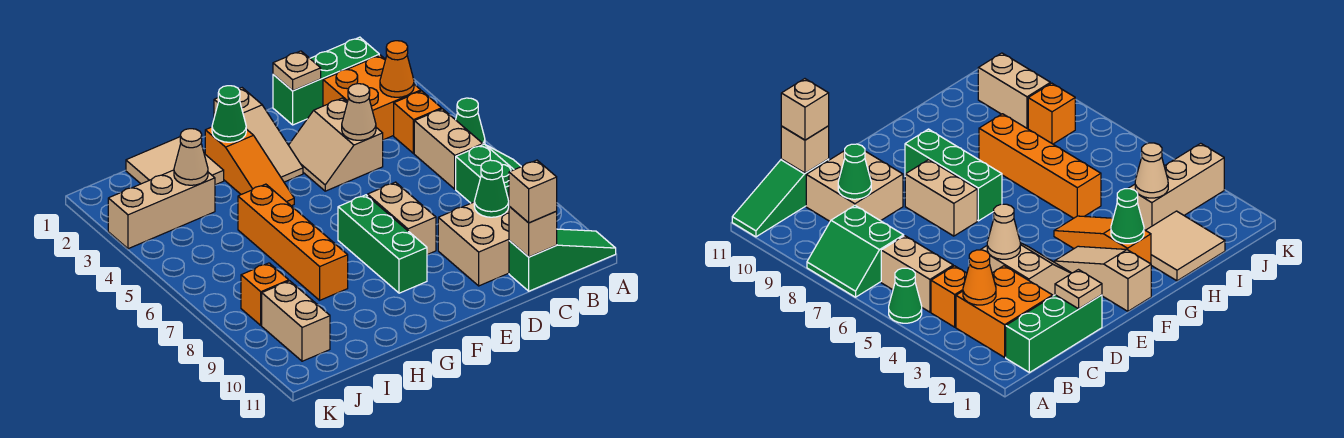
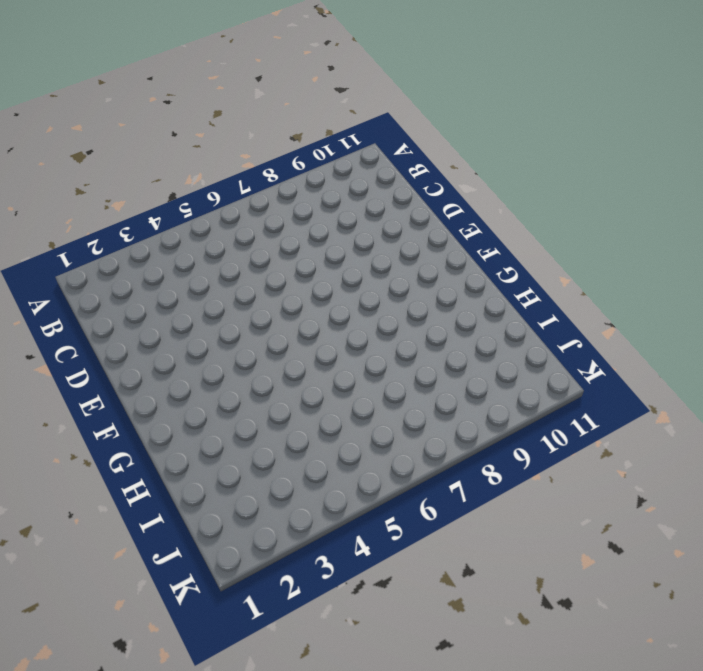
none -> green cone A5 level 1
none -> green slope A7:B8 level 1 top B
none -> green slope A11:C11 level 1 top C

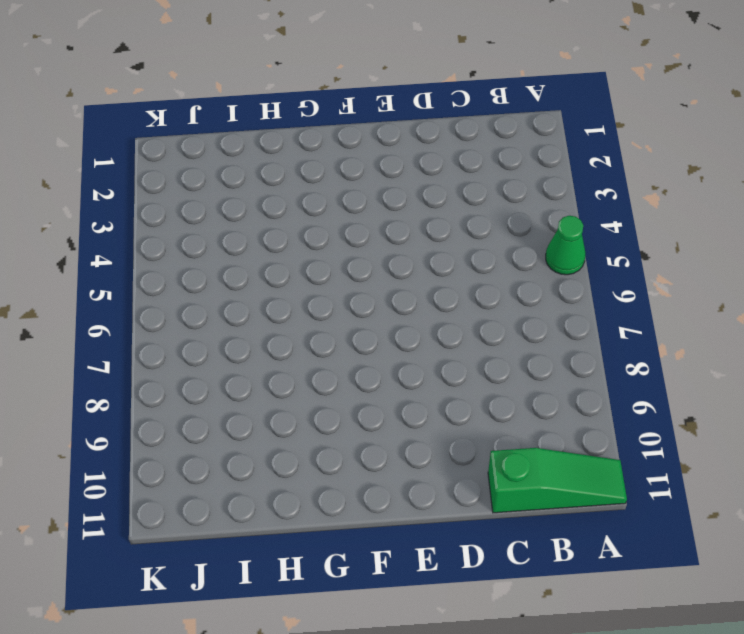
none -> green slope A7:B8 level 1 top B
none -> green brick B1:D1 level 1
none -> orange brick B2:C3 level 1

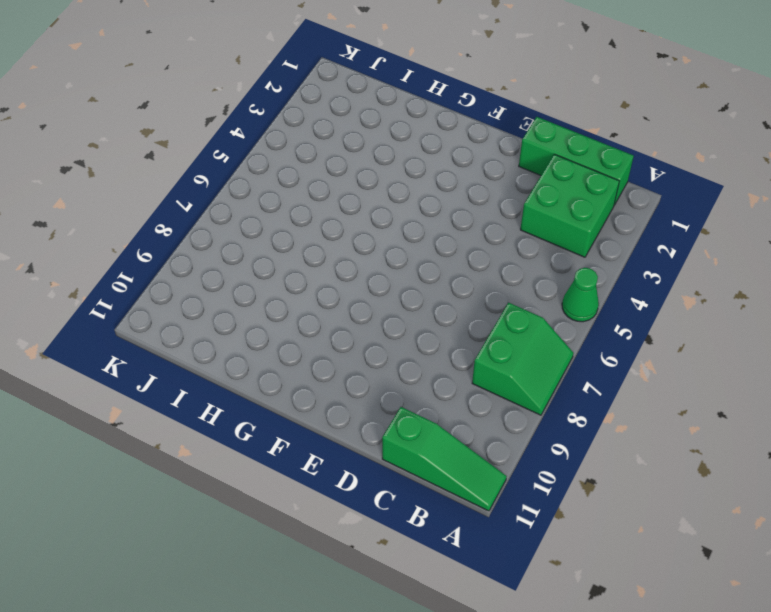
green brick B2:C3 level 1 -> orange brick B2:C3 level 1
none -> orange brick B4 level 1
none -> tan brick B5:B6 level 1
none -> tan brick C9:D10 level 1

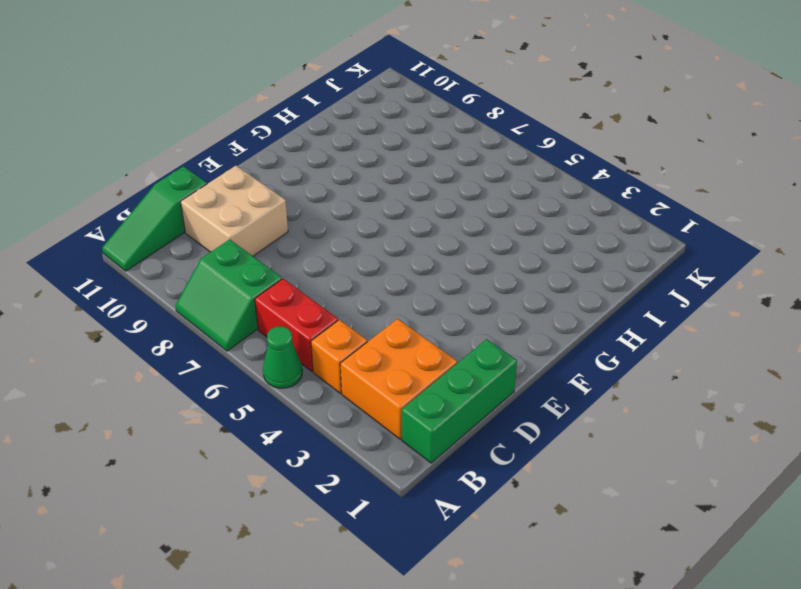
red brick B5:B6 level 1 -> tan brick B5:B6 level 1
none -> tan slope D3:E4 level 1 top D
none -> tan brick E7:E8 level 1
none -> tan slope F1:F3 level 1 top 1

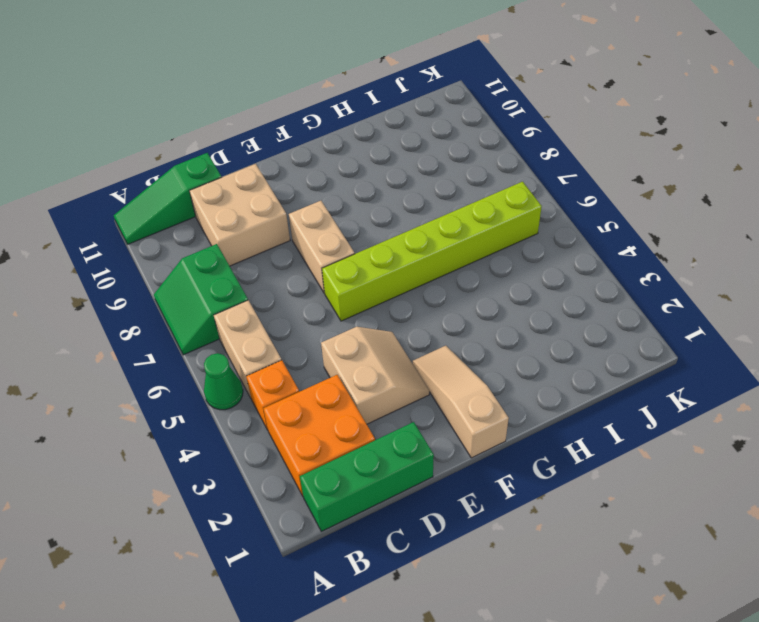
lime brick E6:J6 level 1 -> orange brick H5:H8 level 1
none -> green brick F7:F9 level 1
none -> orange slope G2:G4 level 1 top 2
none -> tan tile H1:I2 level 1

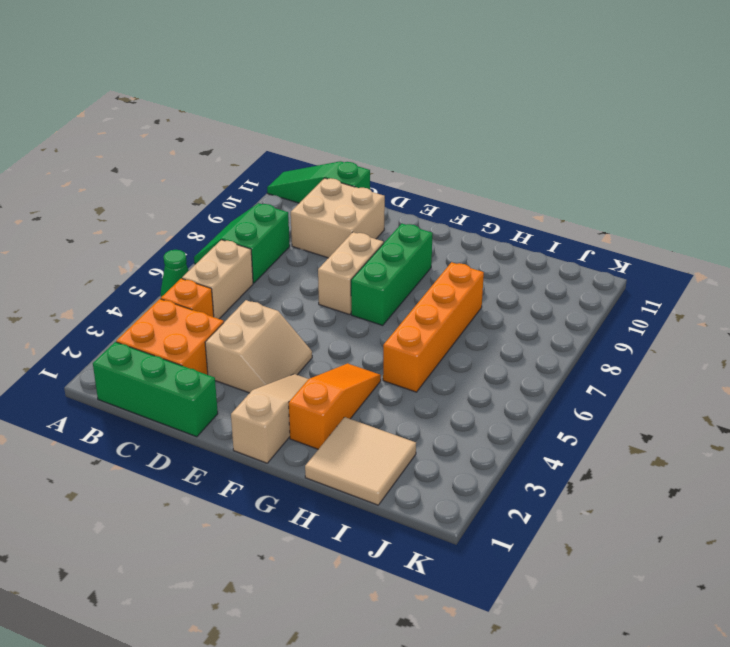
none -> tan brick I3:K3 level 1
none -> orange brick J8 level 1
none -> tan brick J9:J10 level 1

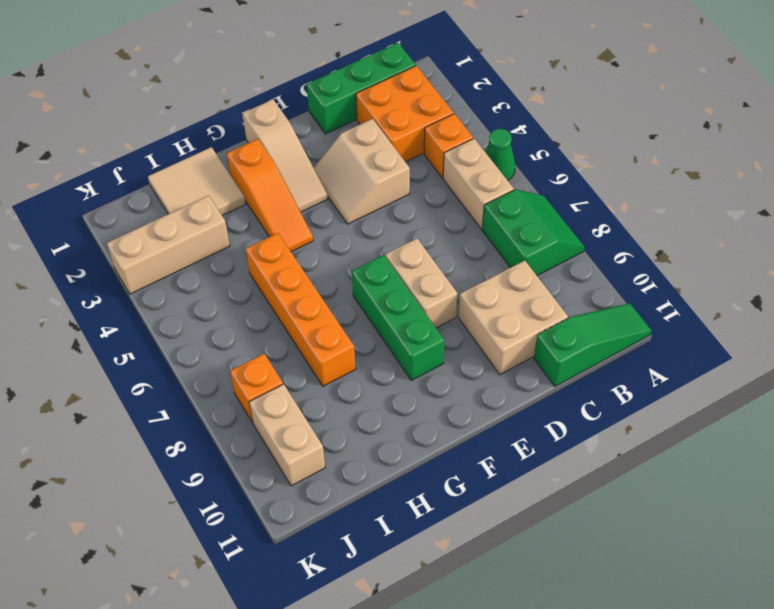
none -> orange cone B3 level 2
none -> green cone C9 level 2
none -> tan brick C11 level 2

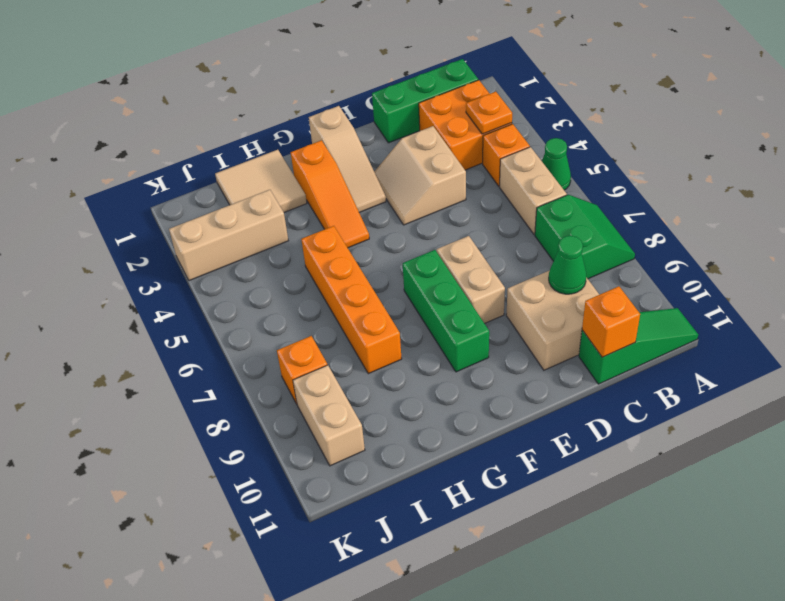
orange plate B3 level 2 -> orange cone B3 level 2
orange brick C11 level 2 -> tan brick C11 level 2
none -> tan plate D1 level 2
none -> tan cone D4 level 2
none -> green cone G2 level 2

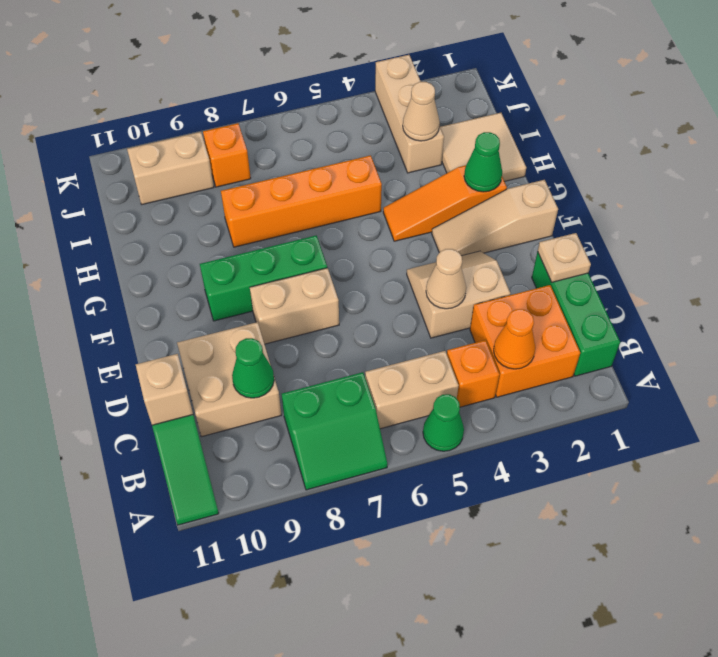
none -> tan brick C11 level 3

